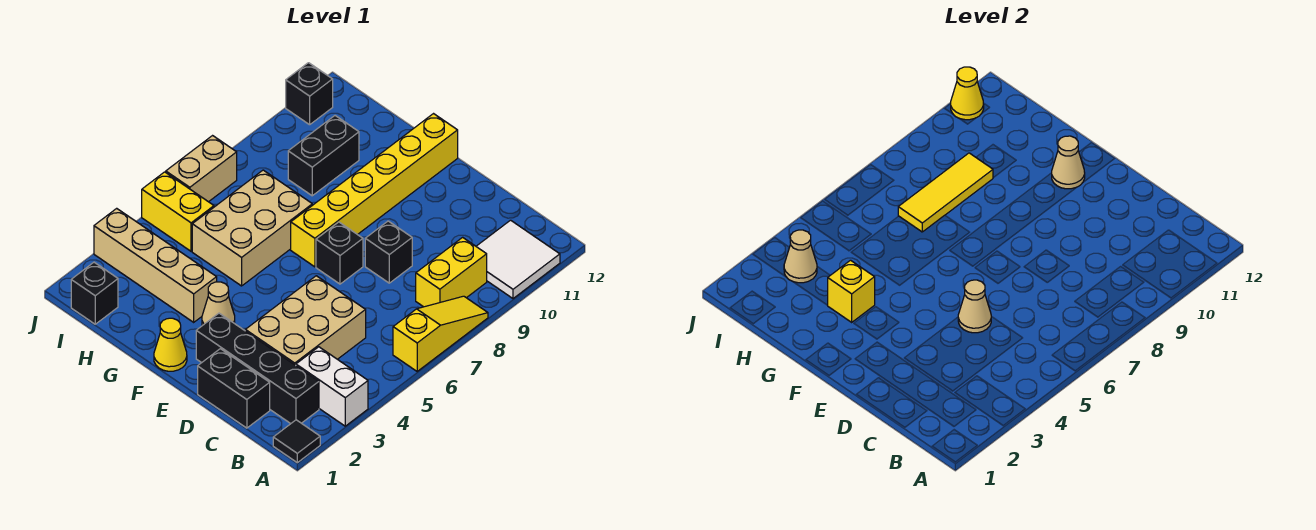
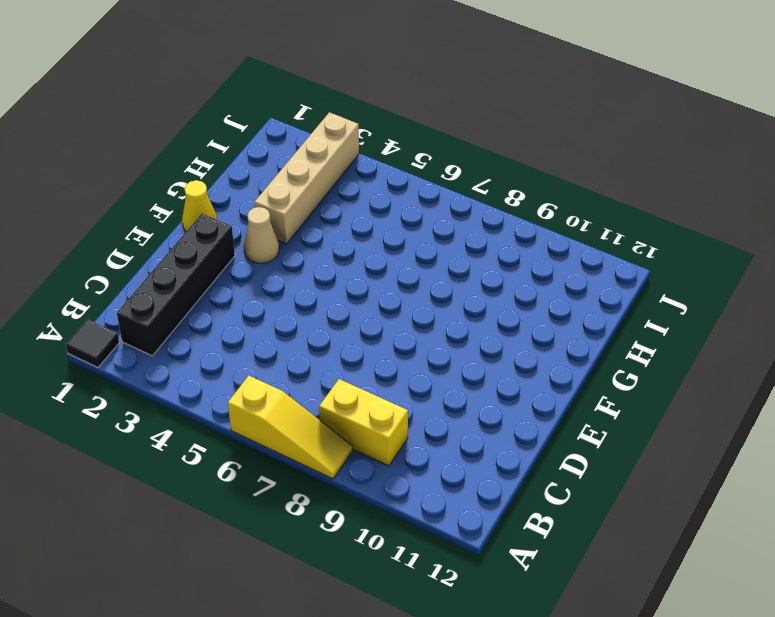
none -> white brick A3:B3 level 1
none -> white tile A10:B11 level 1
none -> black brick C1:D1 level 1

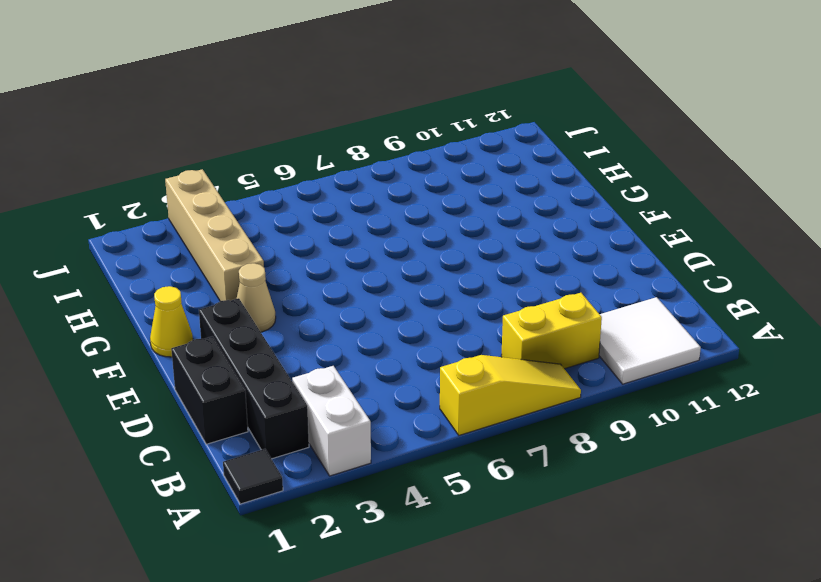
none -> tan brick C3:D5 level 1
none -> black brick D8 level 1
none -> black brick E7 level 1

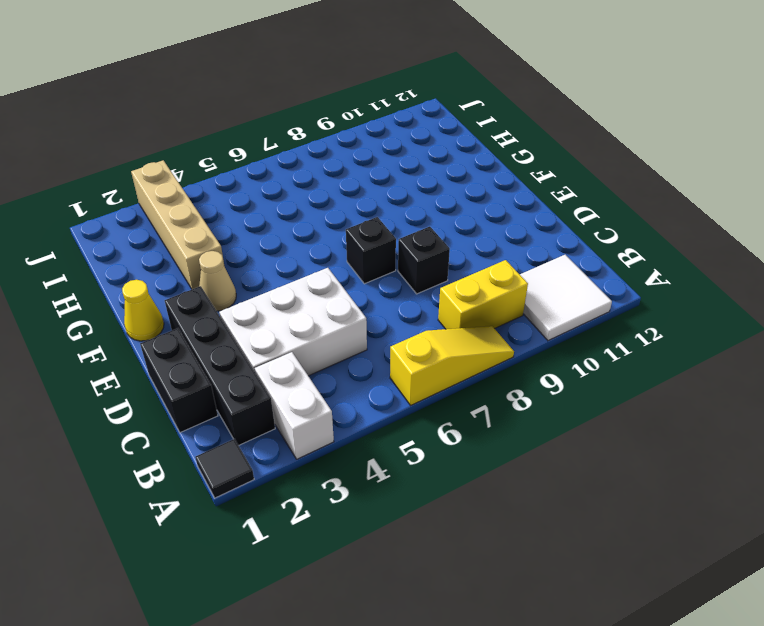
white brick C3:D5 level 1 -> tan brick C3:D5 level 1
none -> yellow brick F7:F12 level 1
none -> tan brick G5:H7 level 1
none -> black brick H9:H10 level 1

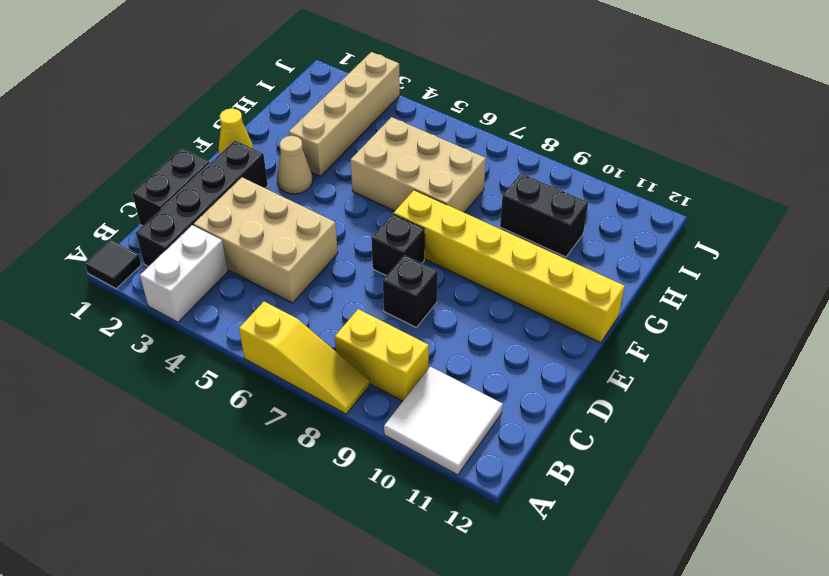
none -> black brick I1 level 1
none -> yellow brick I5:J5 level 1
none -> tan brick J6:J7 level 1

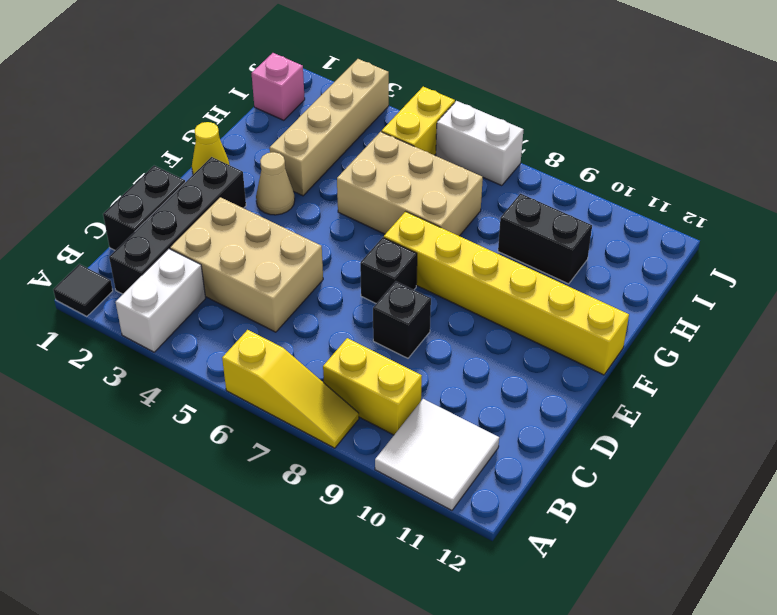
pink brick I1 level 1 -> black brick I1 level 1
white brick J6:J7 level 1 -> tan brick J6:J7 level 1
none -> black brick J11 level 1
none -> tan cone D5 level 2
none -> tan cone F11 level 2

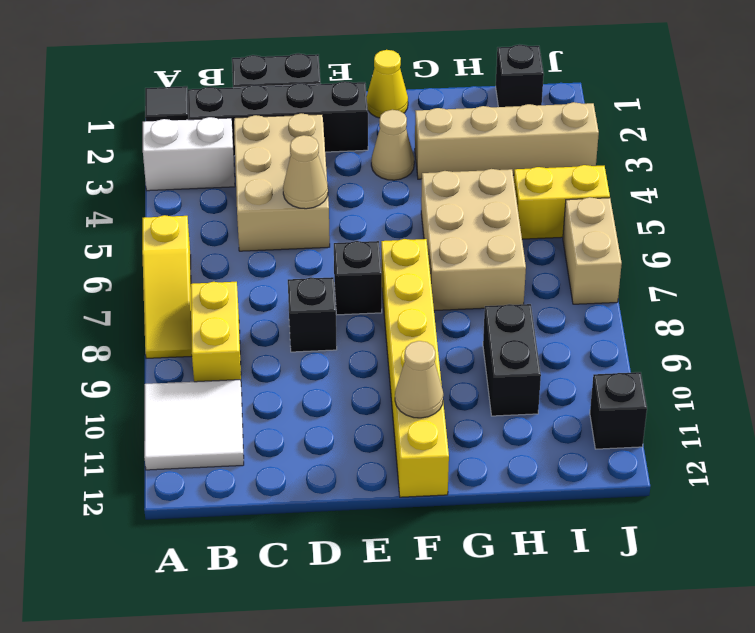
none -> yellow brick G3 level 2
none -> yellow tile H7:H9 level 2
none -> tan cone I3 level 2

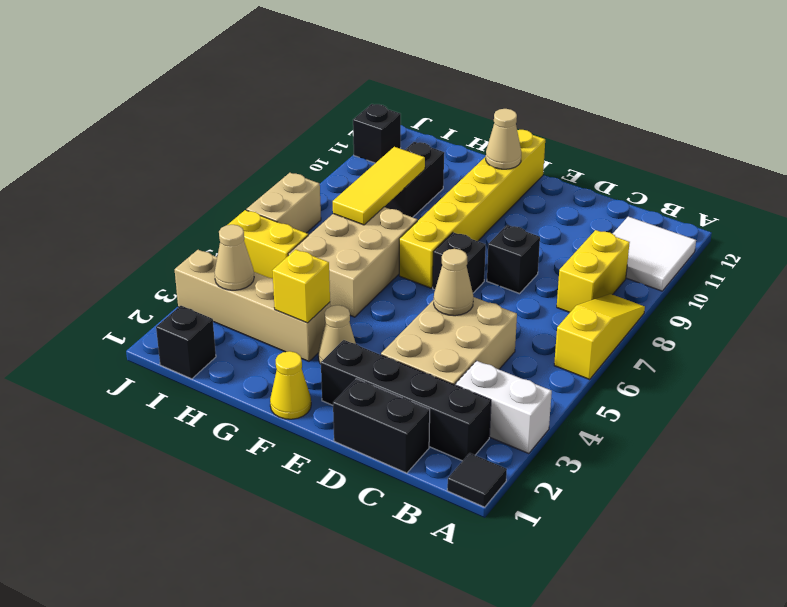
none -> yellow cone J11 level 2

